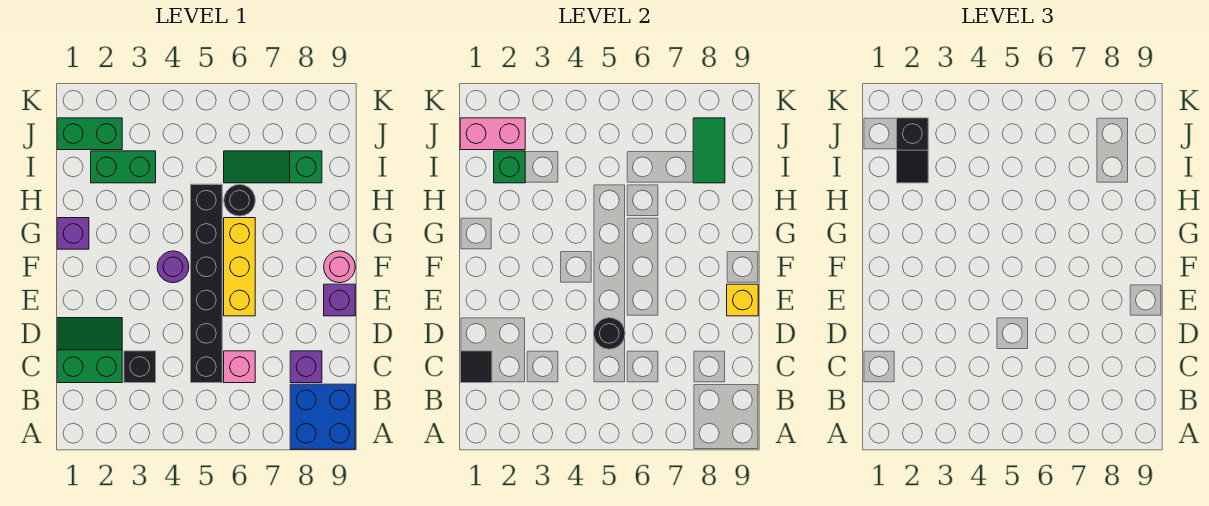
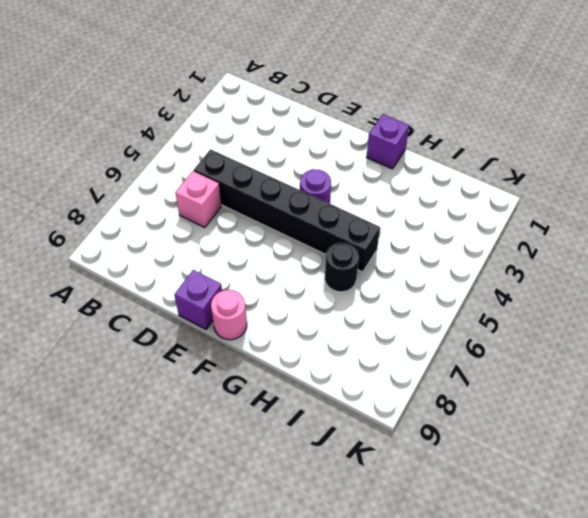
none -> blue brick A8:B9 level 1
none -> green slope C1:D2 level 1 top C
none -> black brick C3 level 1

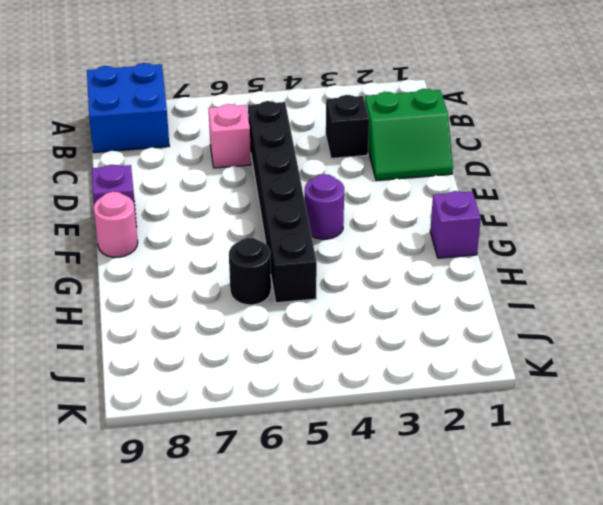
none -> purple brick C8 level 1
none -> yellow brick E6:G6 level 1
none -> green brick I2:I3 level 1

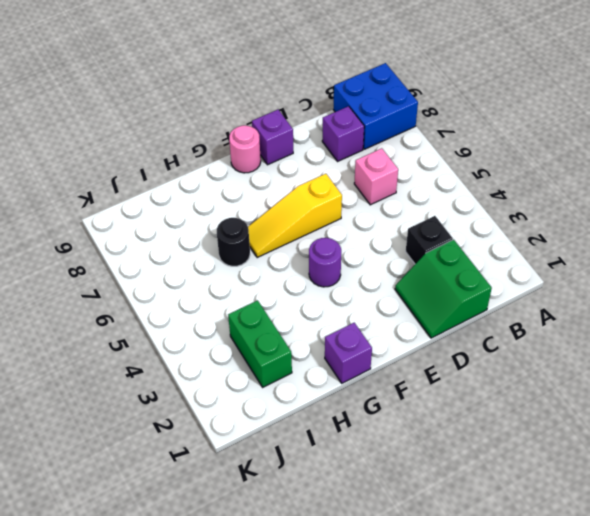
yellow slope E6:G6 level 1 top E -> yellow brick E6:G6 level 1
none -> black brick C5:H5 level 1
none -> green slope I6:I8 level 1 top 8
none -> green brick J1:J2 level 1

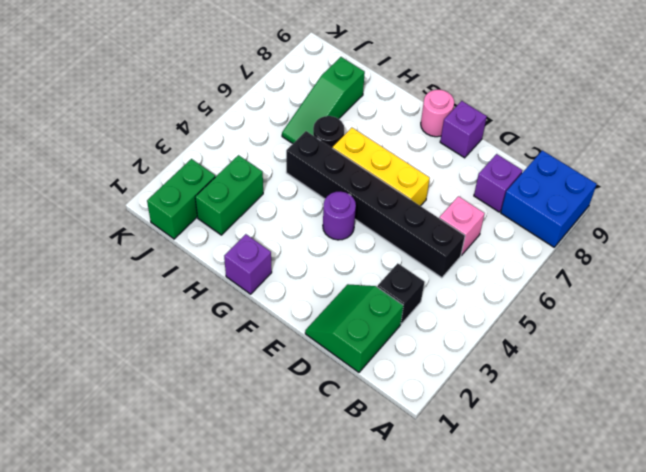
none -> black tile C1 level 2
none -> black round brick D5 level 2
none -> yellow brick E9 level 2

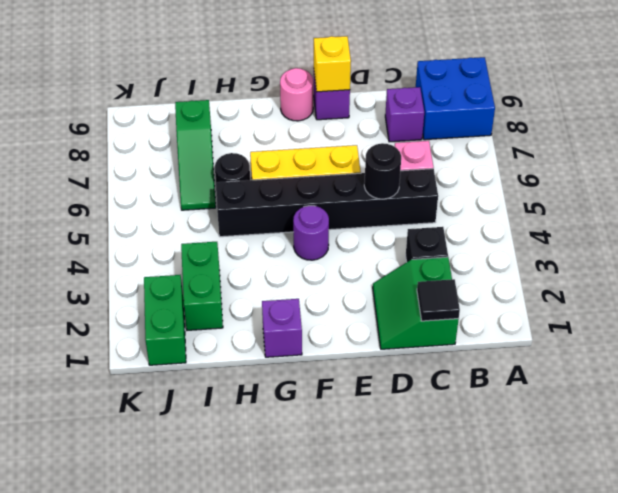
none -> green brick I2 level 2
none -> green tile I8:J8 level 2
none -> pink brick J1:J2 level 2

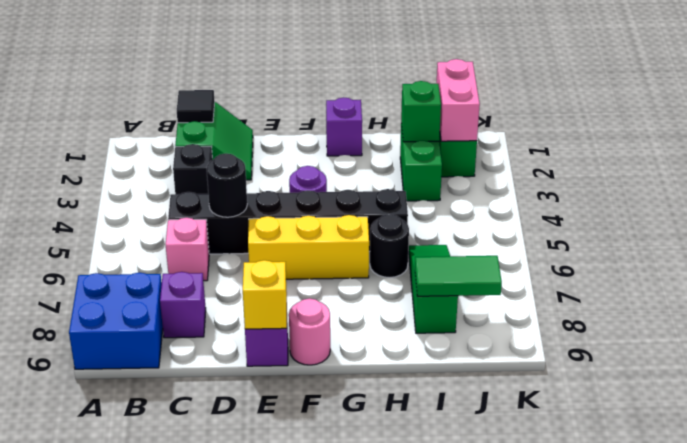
none -> black slope I2:J2 level 3 top J

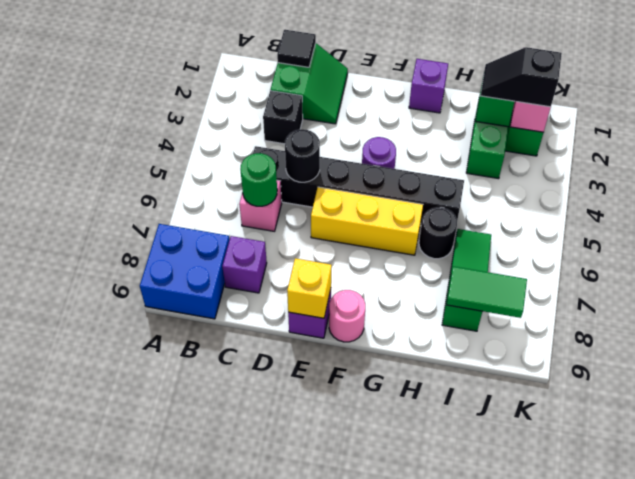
green round brick C6 level 2 -> none

